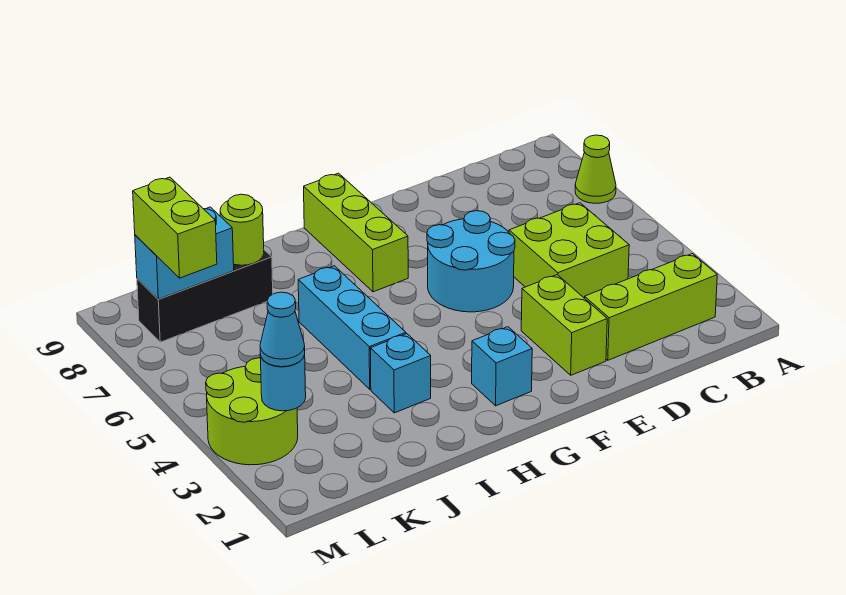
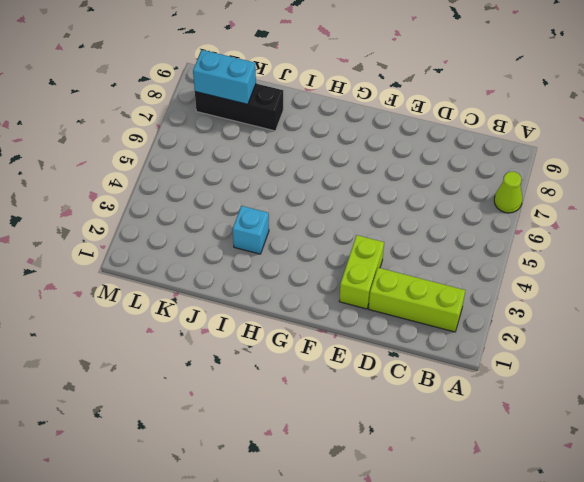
none -> lime brick C4:D5 level 1
none -> cyan round brick E5:F6 level 1
none -> cyan brick G2 level 1

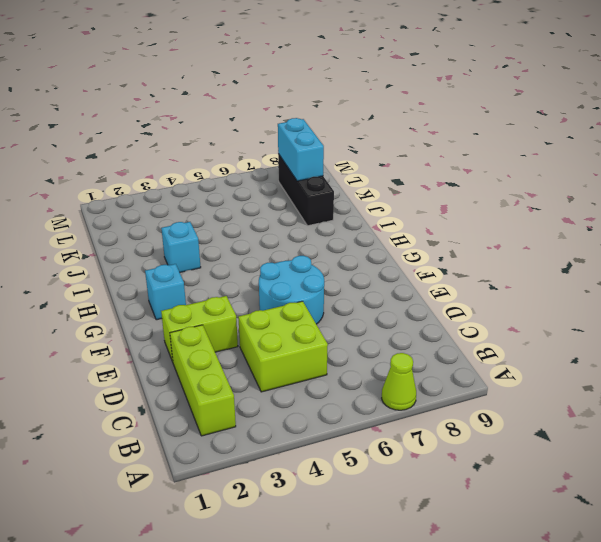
none -> lime brick G7:G9 level 1
none -> cyan brick I4:I6 level 1
none -> lime round brick L3:M4 level 1

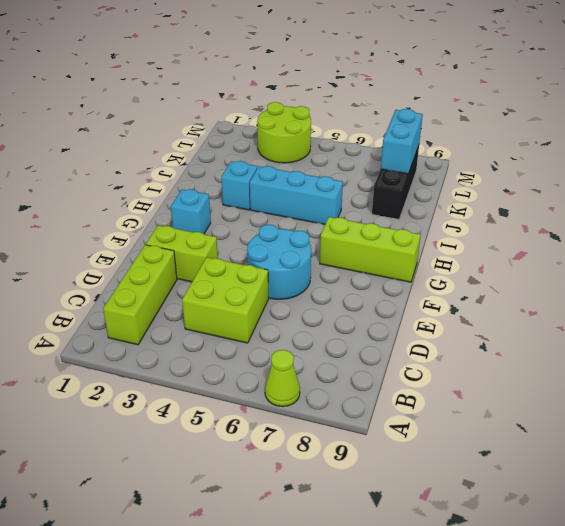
none -> lime round brick J8 level 2
none -> cyan round brick L3 level 2
none -> cyan cone L3 level 3

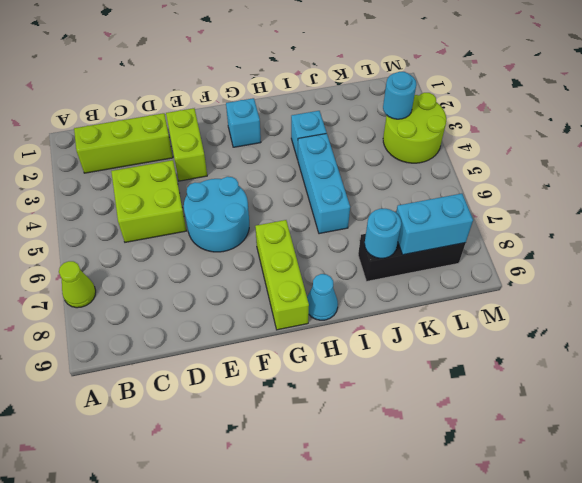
cyan cone H9 level 1 -> cyan cone L3 level 3
cyan round brick J8 level 2 -> lime round brick J8 level 2
none -> lime brick L7:L8 level 3

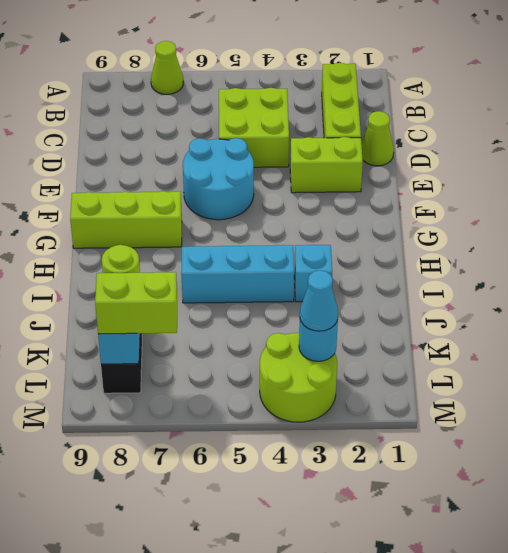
lime cone D1 level 1 -> none
none -> cyan brick G2 level 1

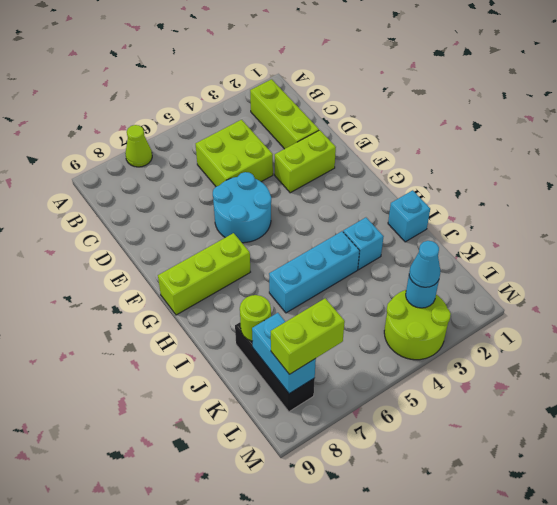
cyan brick I1 level 1 -> cyan brick G2 level 1

